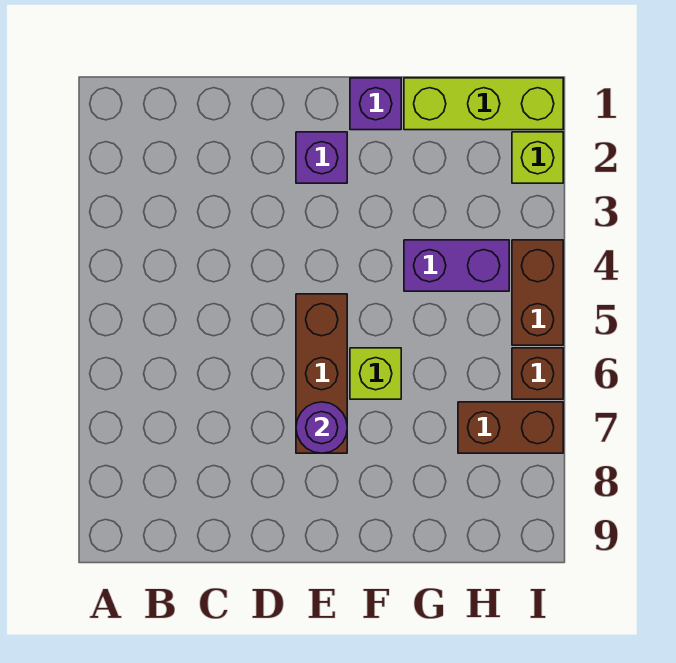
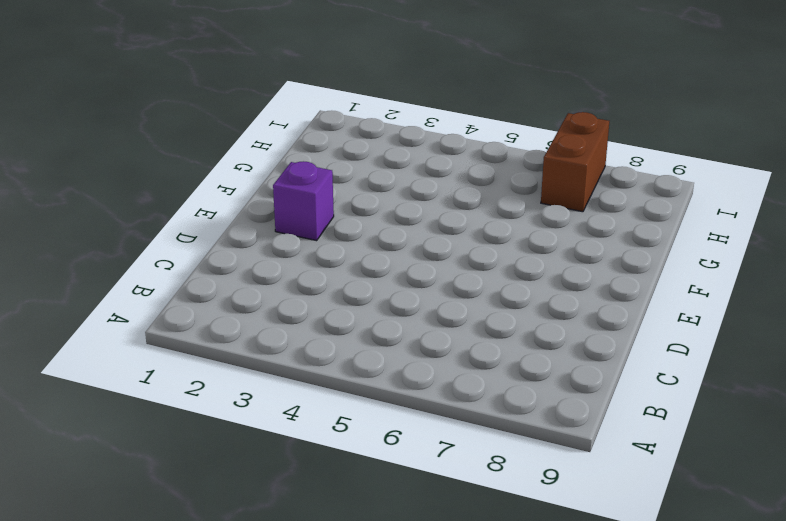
none -> brown brick E5:E7 level 1
none -> purple brick F1 level 1

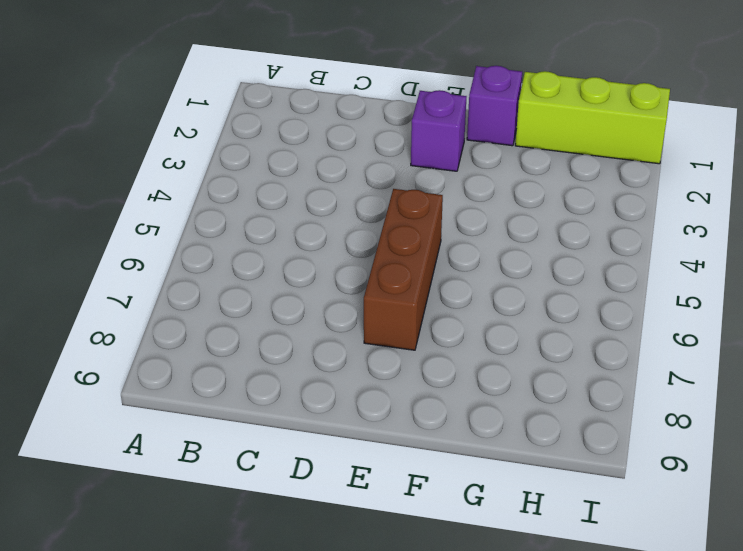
none -> lime brick F6 level 1
none -> purple brick G4:H4 level 1

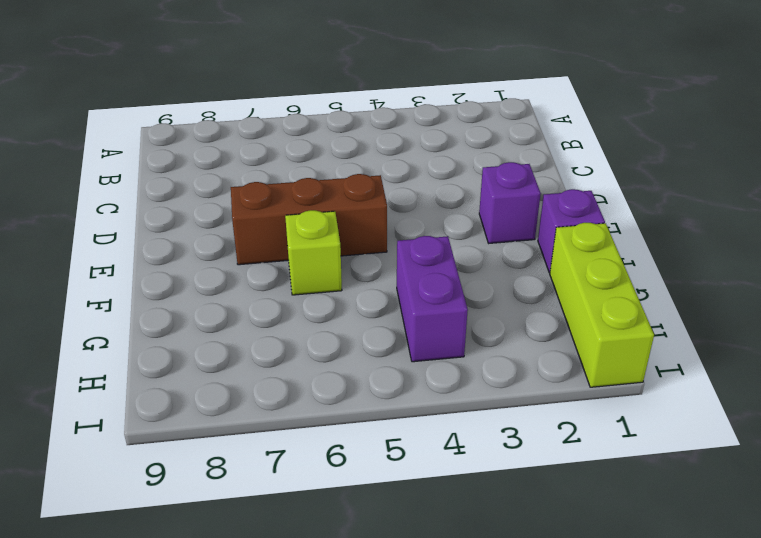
none -> brown brick H7:I7 level 1
none -> lime brick I2 level 1

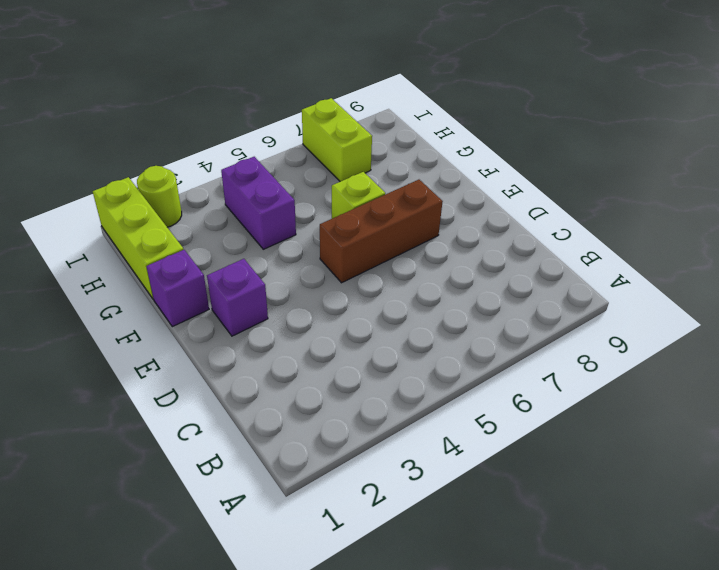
lime brick H7:I7 level 1 -> brown brick H7:I7 level 1
lime round brick I2 level 1 -> lime brick I2 level 1
none -> brown brick I4:I5 level 1
none -> brown brick I6 level 1

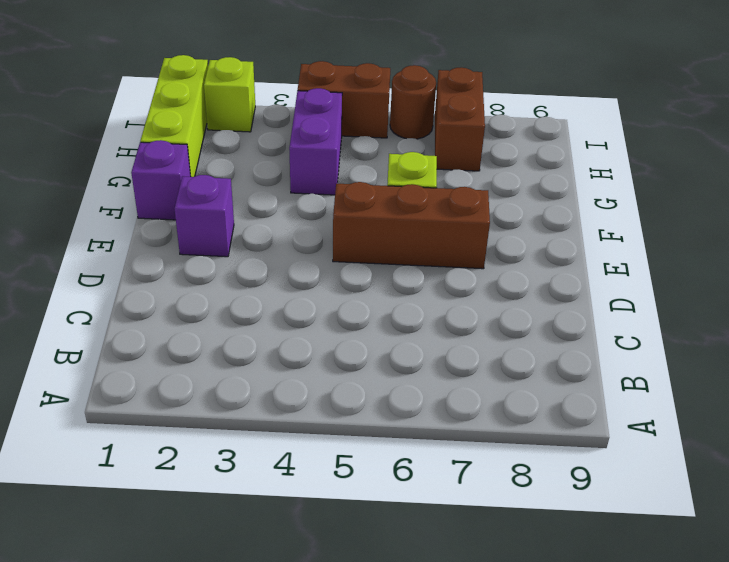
brown round brick I6 level 1 -> brown brick I6 level 1
none -> purple round brick E7 level 2

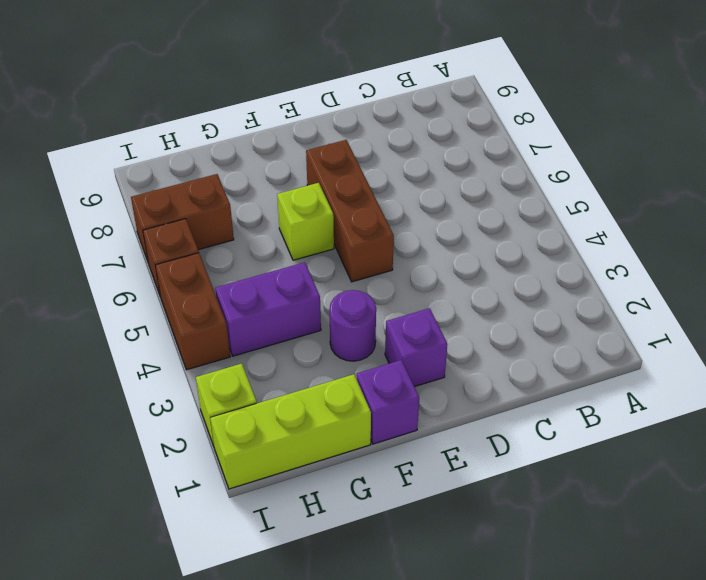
purple round brick F3 level 1 -> purple round brick E7 level 2

